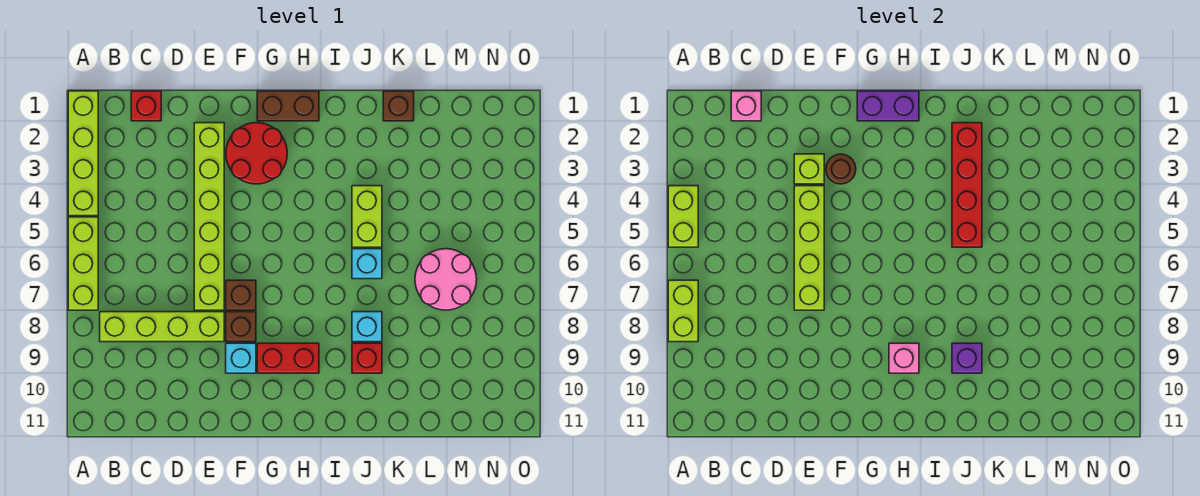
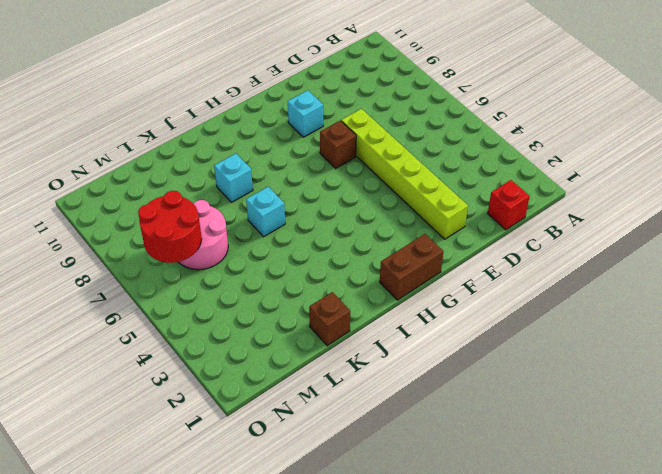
red round brick M6:N7 level 2 -> red round brick F2:G3 level 1
none -> lime brick A1:A4 level 1
none -> lime brick A5:A7 level 1
none -> lime brick B8:E8 level 1

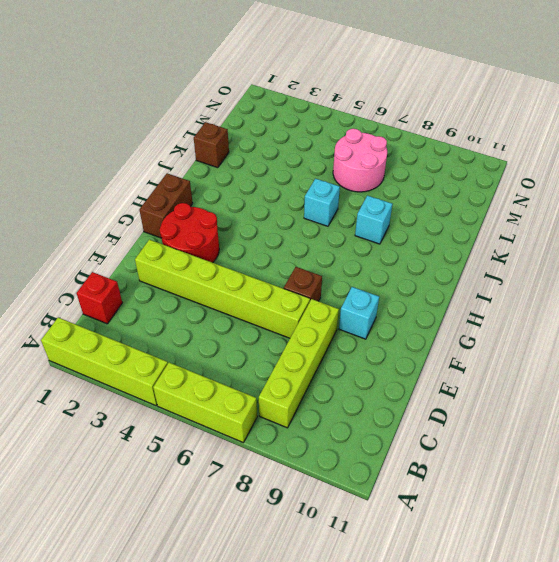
none -> brown brick F8 level 1
none -> red brick G9:H9 level 1
none -> lime brick J4:J5 level 1

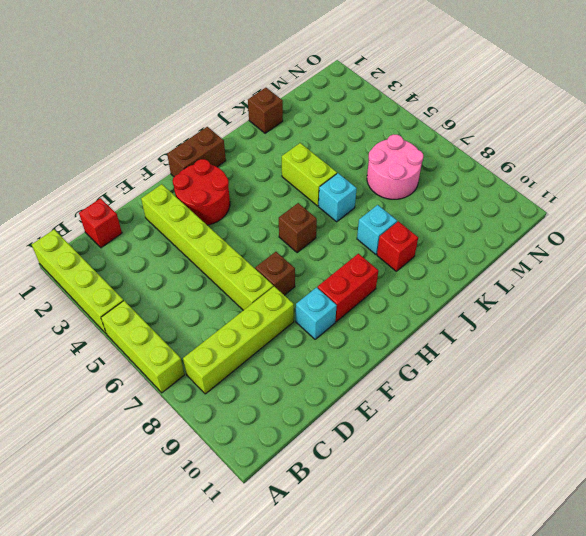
brown brick H6 level 1 -> brown brick F8 level 1
none -> lime brick A4:A5 level 2
none -> lime brick A7:A8 level 2
none -> pink brick C1 level 2

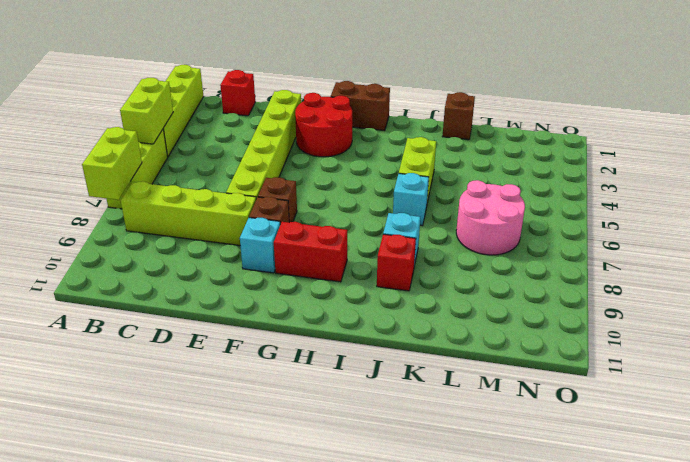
none -> pink brick C1 level 2
none -> lime brick E3 level 2
none -> lime brick E4:E7 level 2

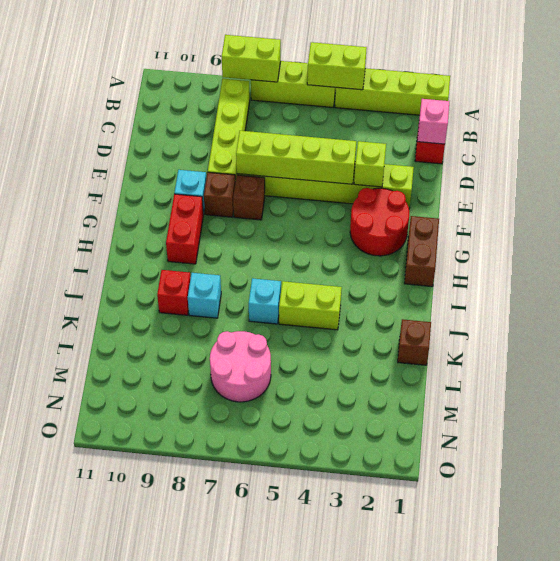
none -> brown round brick F3 level 2
none -> purple brick G1:H1 level 2
none -> pink brick H9 level 2

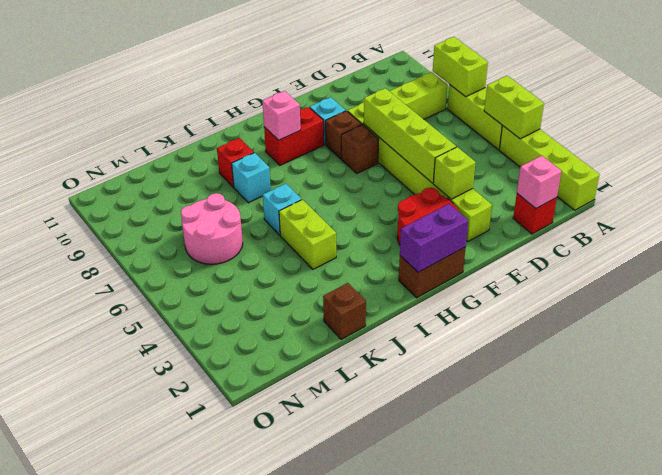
none -> brown round brick F3 level 2
none -> red brick J2:J5 level 2
none -> purple brick J9 level 2

